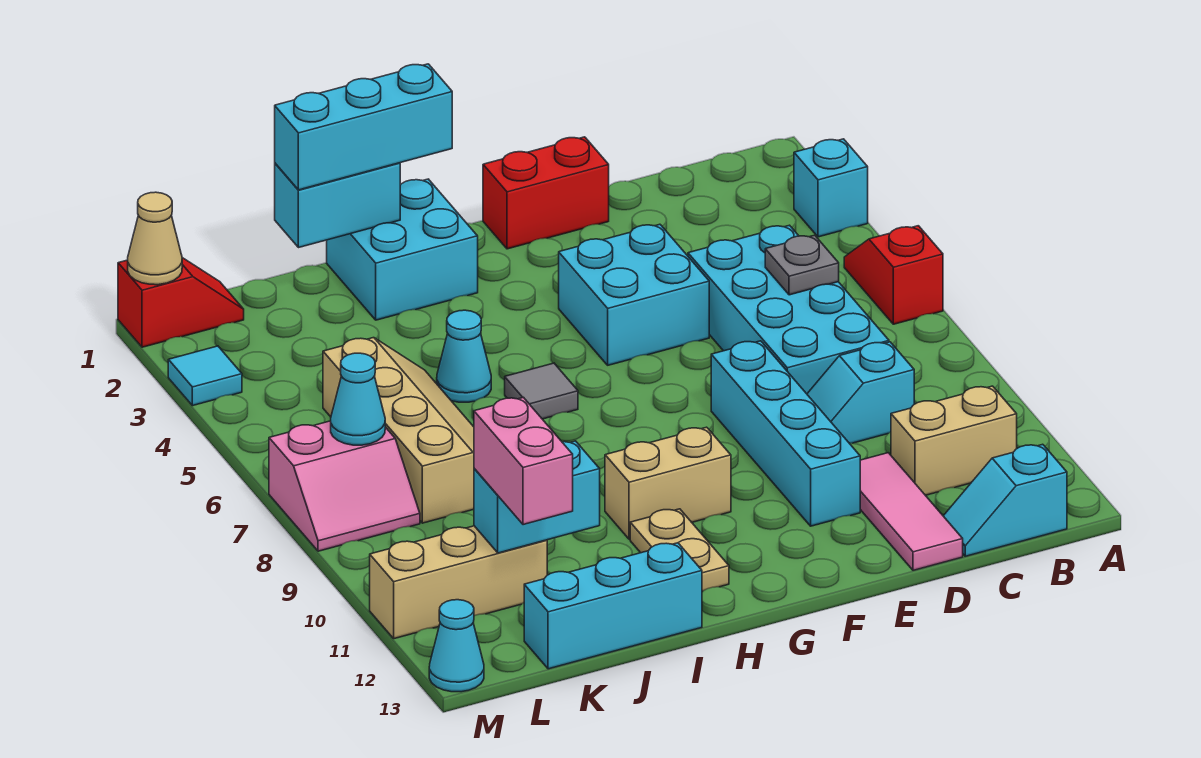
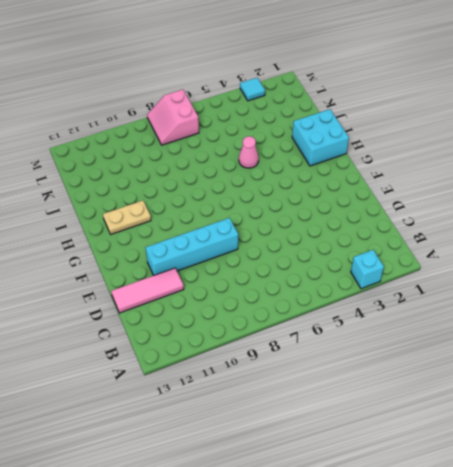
pink cone I5 level 1 -> cyan cone I5 level 1
none -> red slope A5:A6 level 1 top 6
none -> tan brick B11:C11 level 1
none -> cyan slope B13:C13 level 1 top B

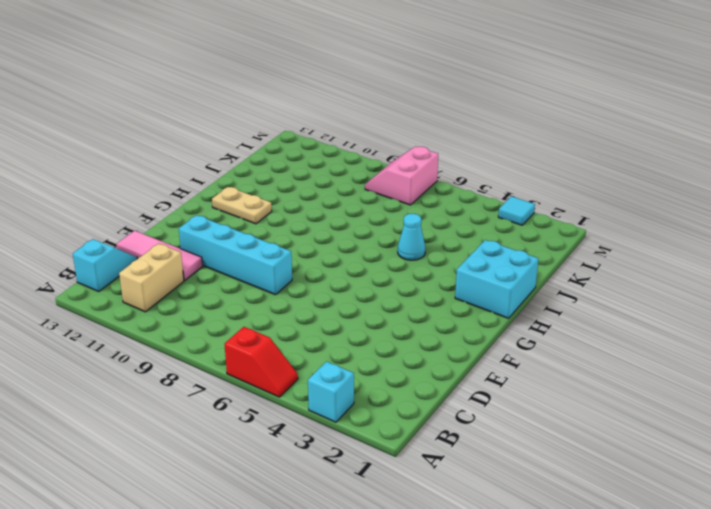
none -> cyan brick C5:D8 level 1
none -> cyan slope C9:D9 level 1 top C
none -> red brick E1:F1 level 1

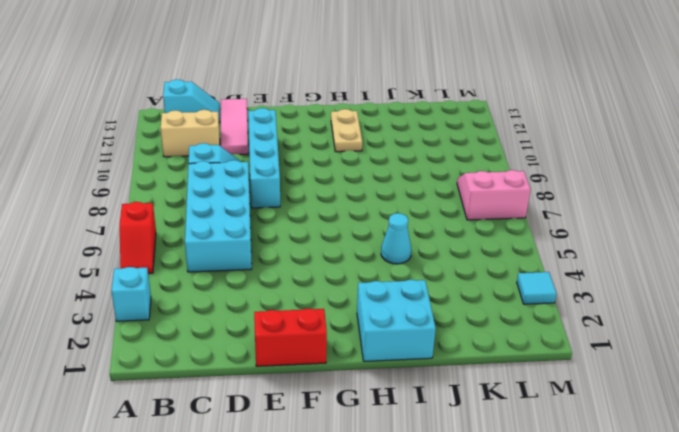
none -> cyan brick E4:F5 level 1
none -> tan brick G10:H10 level 1
none -> grey tile H6 level 1

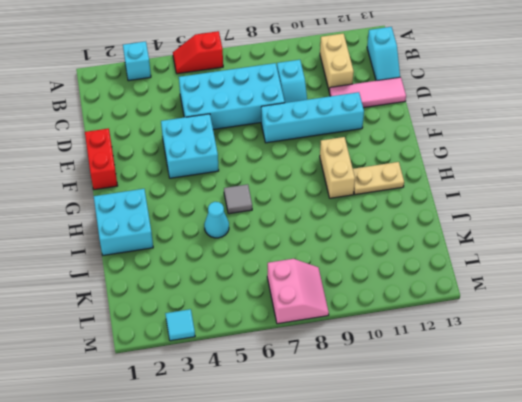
none -> cyan brick I13:K13 level 1
none -> tan slope J5:K8 level 1 top K
none -> tan brick K11:M11 level 1

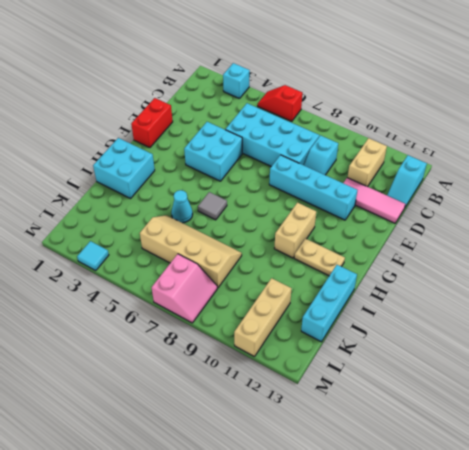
none -> red slope L1:M1 level 1 top M
none -> cyan cone M13 level 1
none -> grey plate C6 level 2

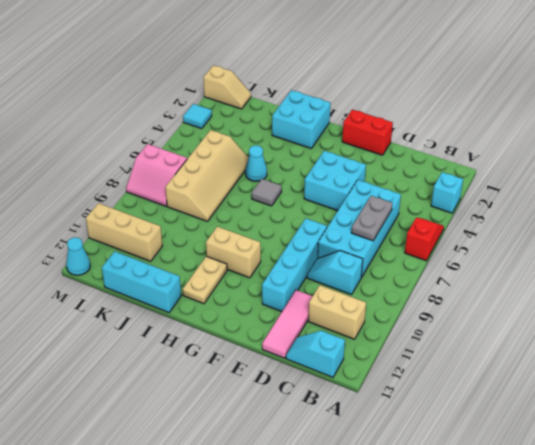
grey plate C6:C7 level 2 -> grey plate C6 level 2
tan slope L1:M1 level 1 top M -> red slope L1:M1 level 1 top M
none -> cyan brick I1:J1 level 2
none -> cyan brick J11:K11 level 2
none -> cyan cone L7 level 2

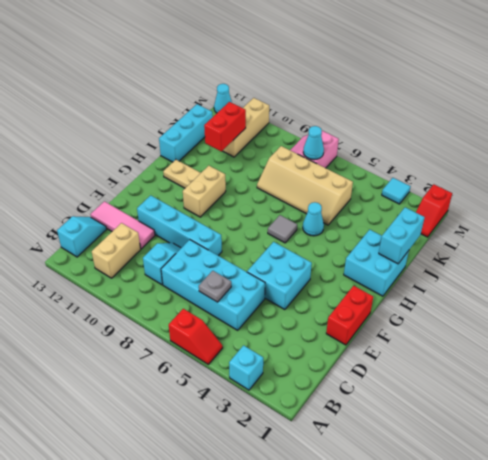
red brick J11:K11 level 2 -> cyan brick J11:K11 level 2
none -> tan cone M1 level 2
none -> cyan brick H1:J1 level 3
none -> pink brick K11:K12 level 3

